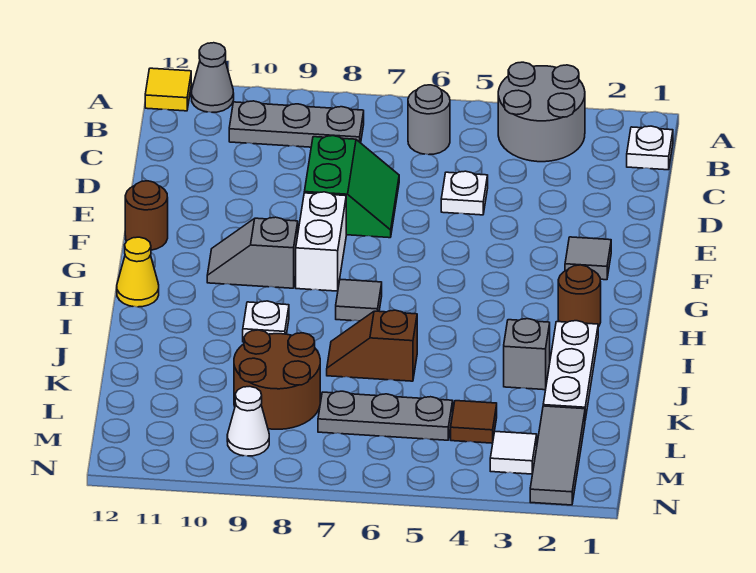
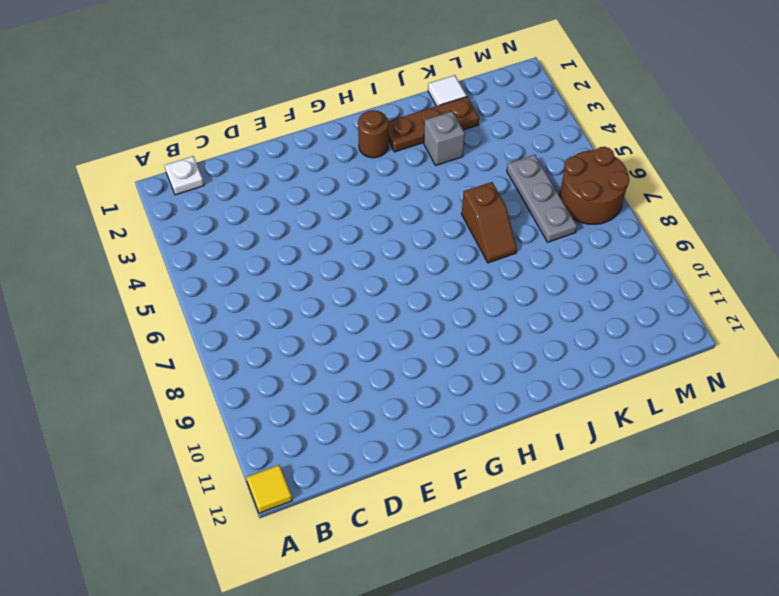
brown plate I2:K2 level 1 -> white plate I2:K2 level 1
white tile K1 level 1 -> white tile M3 level 1
brown round brick M6:N7 level 1 -> brown round brick K8:L9 level 1
none -> grey round brick A3:B4 level 1
none -> grey cone A11 level 1
none -> grey round brick B6 level 1

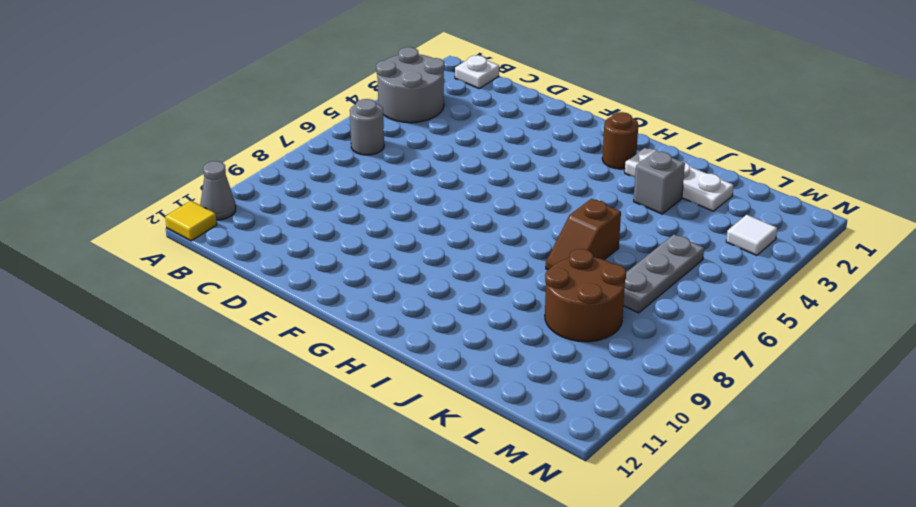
none -> grey plate B8:B10 level 1
none -> white plate D5 level 1
none -> green slope D7:E8 level 1 top 8

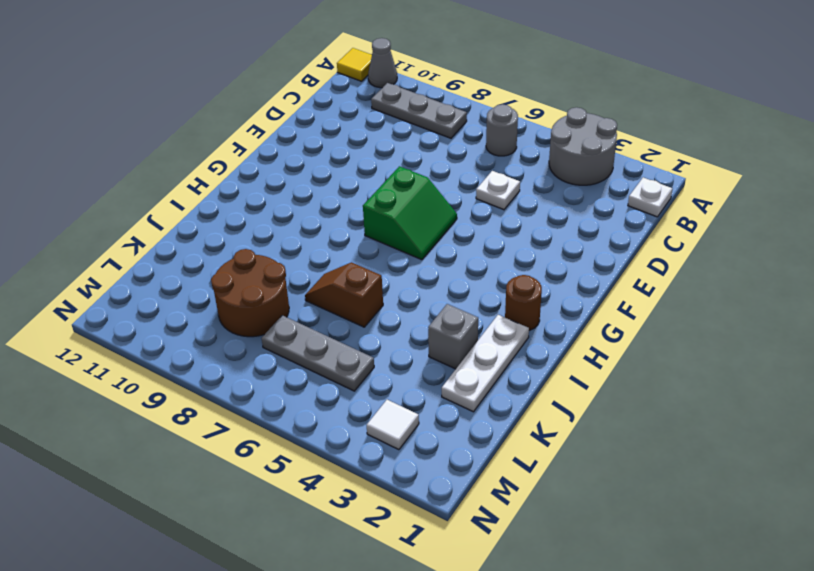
green slope F6:G7 level 1 top 7 -> green slope D7:E8 level 1 top 8
none -> grey tile F2 level 1
none -> white brick F8:G8 level 1
none -> brown round brick F12 level 1

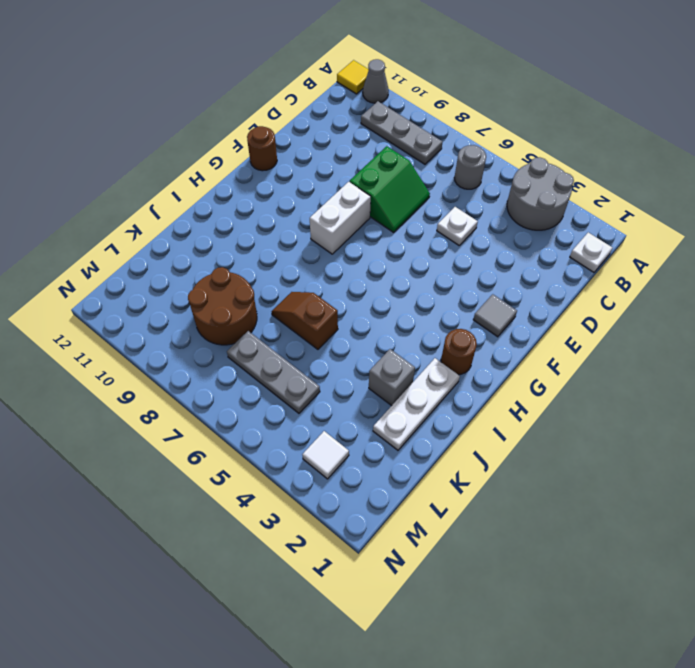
none -> grey slope G9:G10 level 1 top 9
none -> grey tile H7 level 1
none -> yellow cone H12 level 1

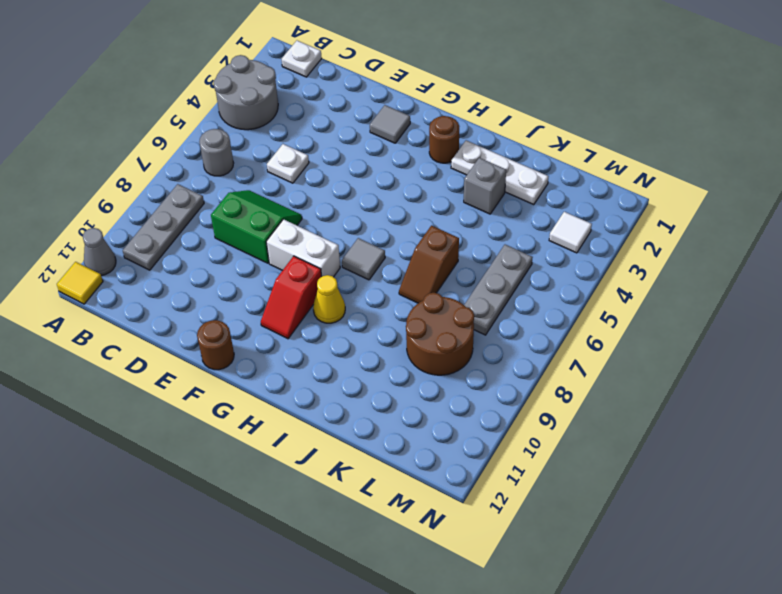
red slope G9:G10 level 1 top 9 -> grey slope G9:G10 level 1 top 9
yellow cone H9 level 1 -> yellow cone H12 level 1
none -> white plate I9 level 1
none -> grey tile L2:N2 level 1
none -> brown tile L4 level 1

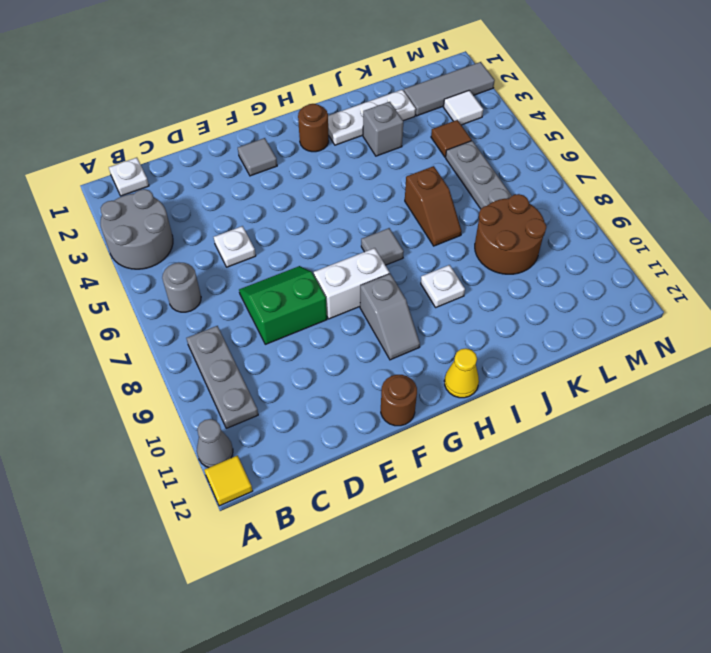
none -> white cone M9 level 1

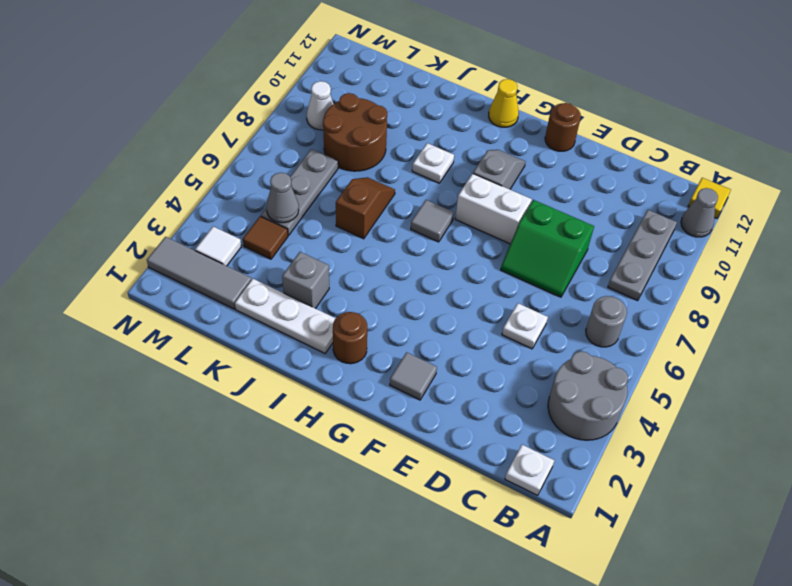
grey cone L5 level 2 -> none

